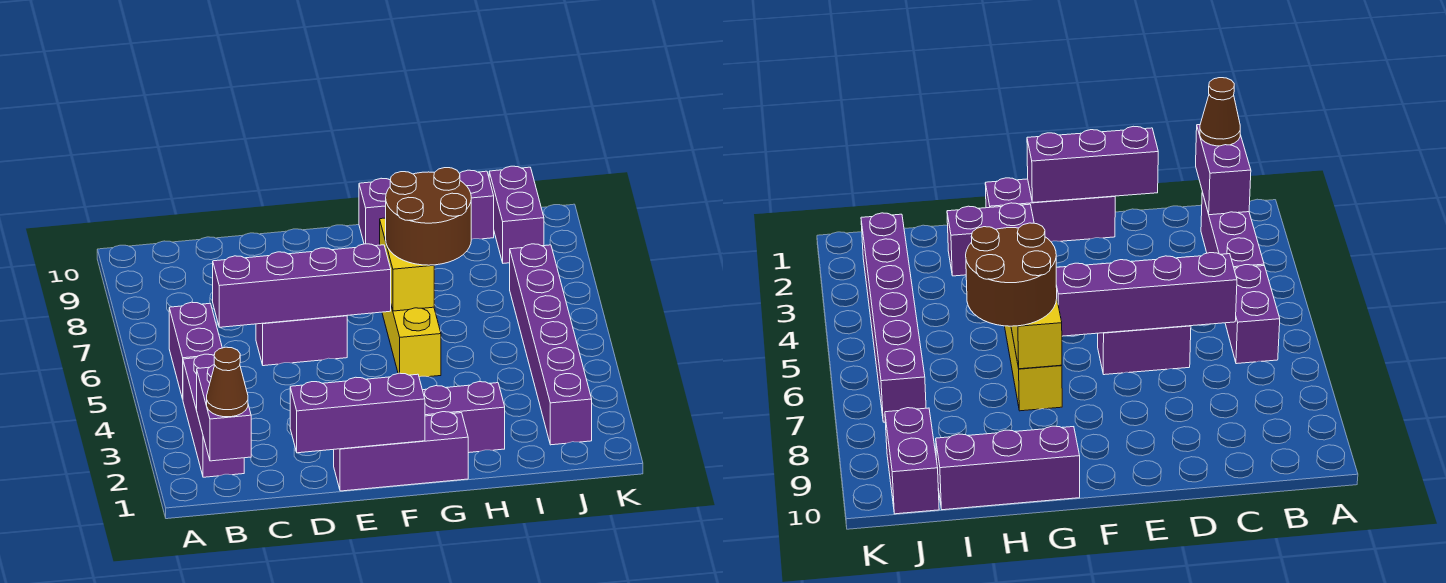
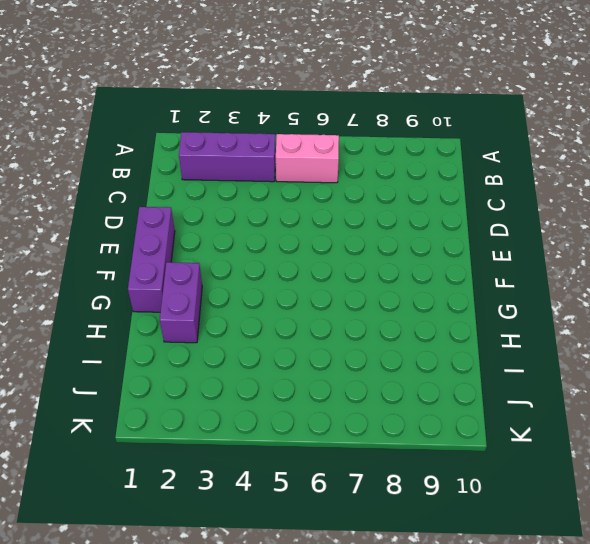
pink brick B5:B6 level 1 -> purple brick B5:B6 level 1
none -> purple brick D6:E6 level 1
none -> yellow brick G5:G7 level 1
none -> purple brick G10:I10 level 1

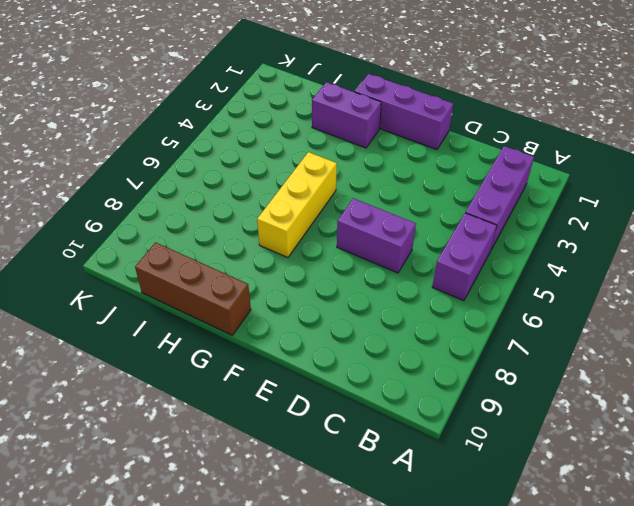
brown brick G10:I10 level 1 -> purple brick G10:I10 level 1
none -> purple brick J2:J7 level 1
none -> purple brick J9:J10 level 1
none -> purple brick B1:B2 level 2

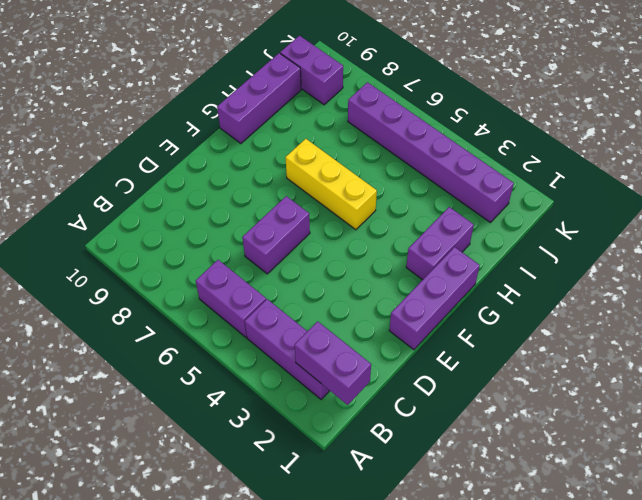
none -> purple brick C6:F6 level 2
none -> purple brick D1:F1 level 2
none -> yellow brick G6:G7 level 2

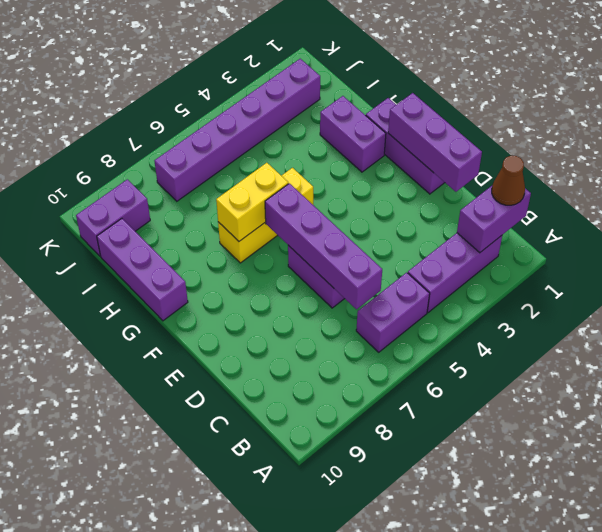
none -> brown round brick G6:H7 level 3

